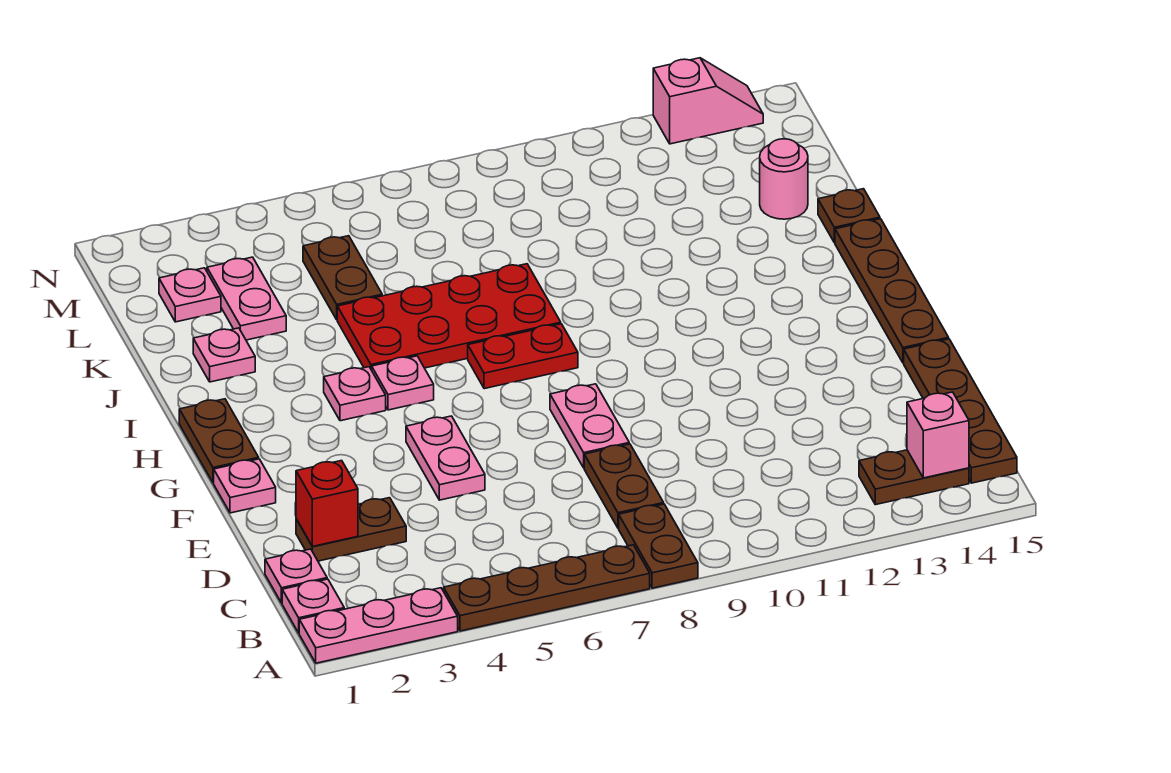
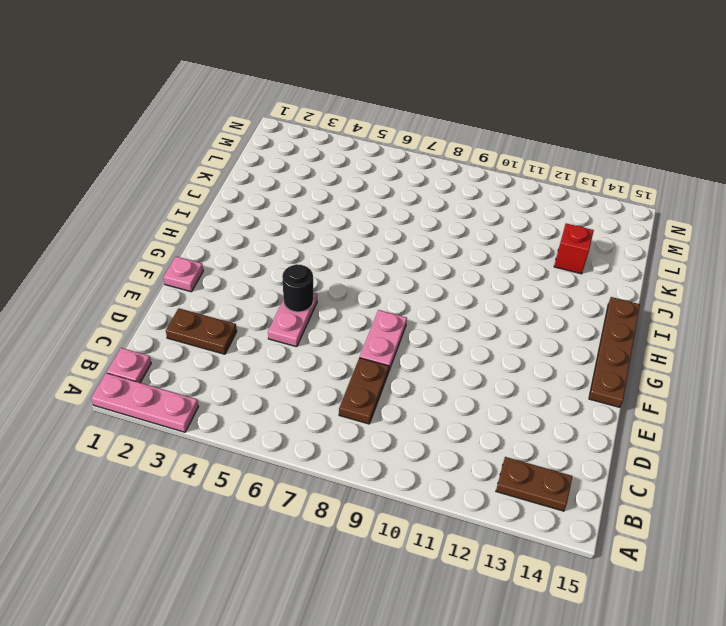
black round brick F5 level 2 -> none
red brick K13 level 1 -> red brick D2 level 2
none -> brown plate A4:A7 level 1
none -> brown plate A8:B8 level 1
none -> brown plate B15:E15 level 1

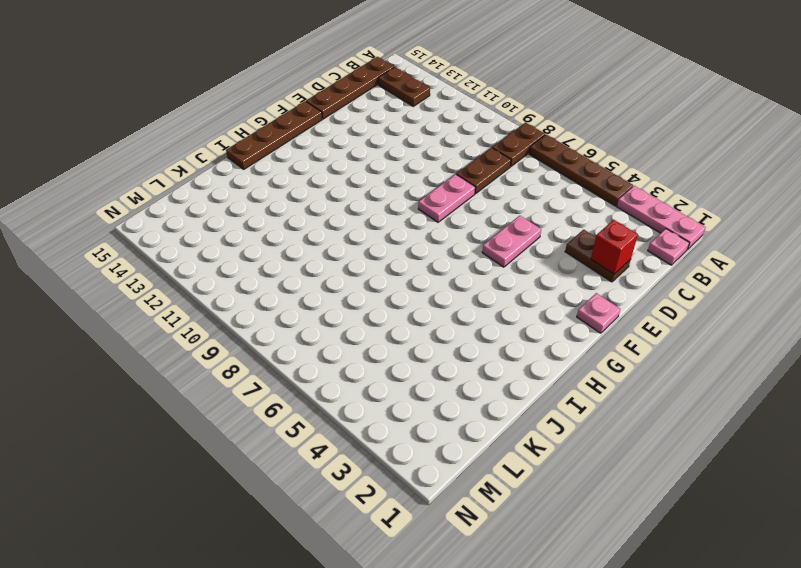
none -> pink plate C1 level 1
none -> brown plate G1:H1 level 1
none -> pink plate H4 level 1

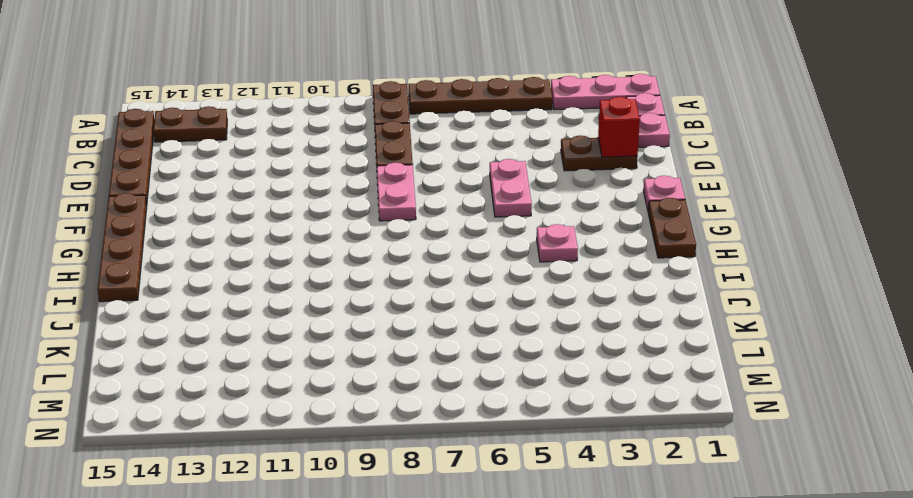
none -> pink plate H5 level 1
none -> red plate H7:H8 level 1
none -> red plate I5:J8 level 1

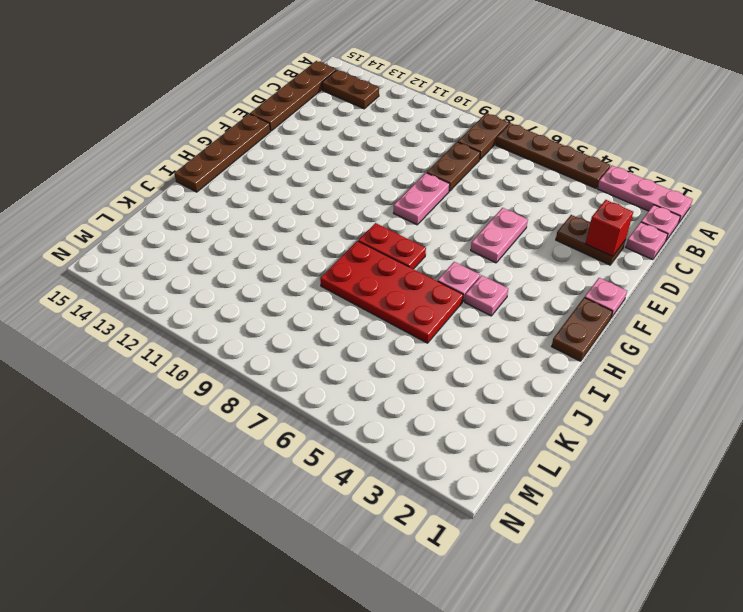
none -> pink plate J2 level 1
none -> brown plate J15 level 1
none -> pink plate K3:L3 level 1

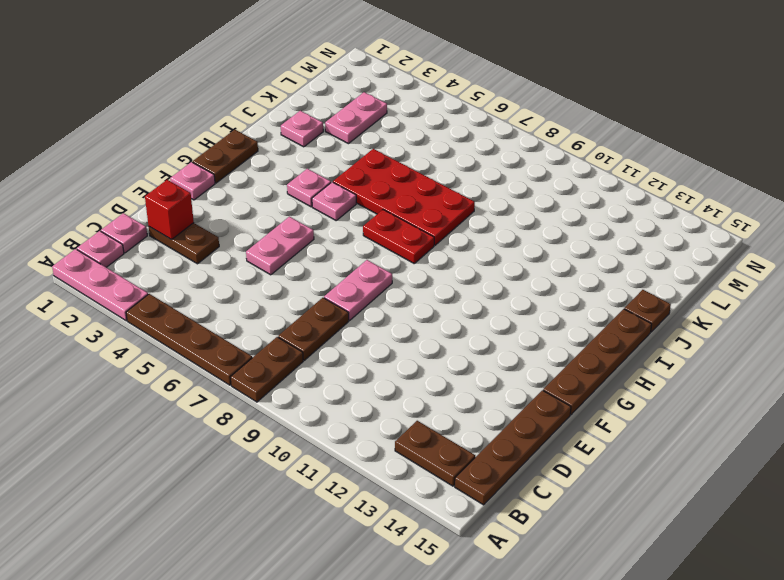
none -> brown plate K5:L5 level 1
none -> pink round brick K14 level 1
none -> pink plate L2 level 1

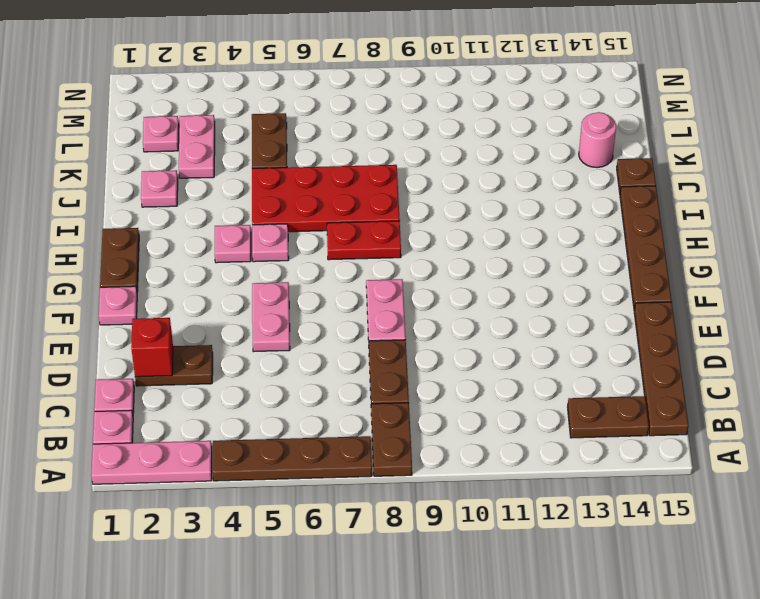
none -> pink slope N13:N14 level 1 top 13
none -> pink brick B14 level 2

